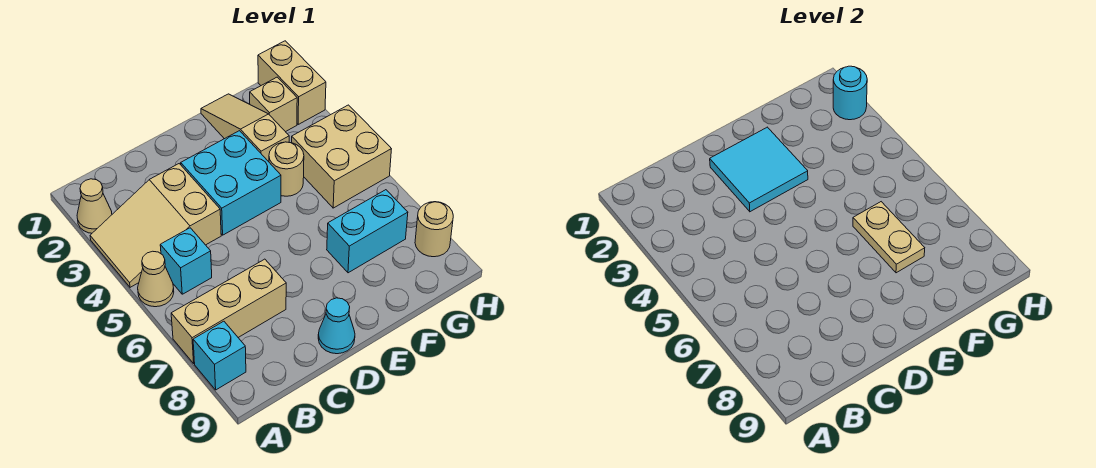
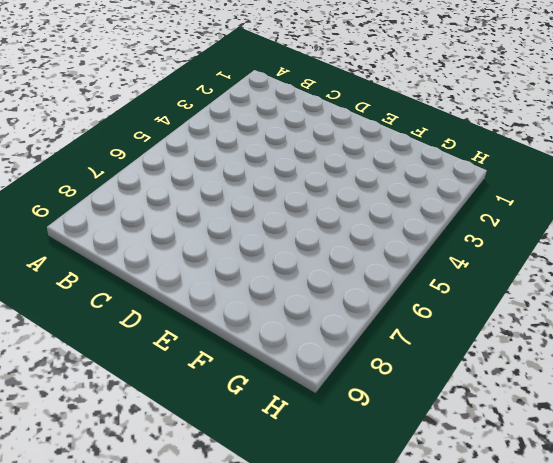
none -> tan cone A2 level 1
none -> tan slope A3:C4 level 1 top C
none -> tan cone A5 level 1

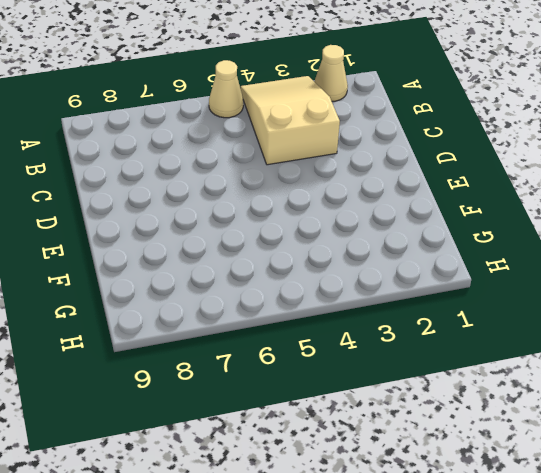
none -> tan brick A7:C7 level 1
none -> cyan brick A8 level 1
none -> cyan brick B5 level 1

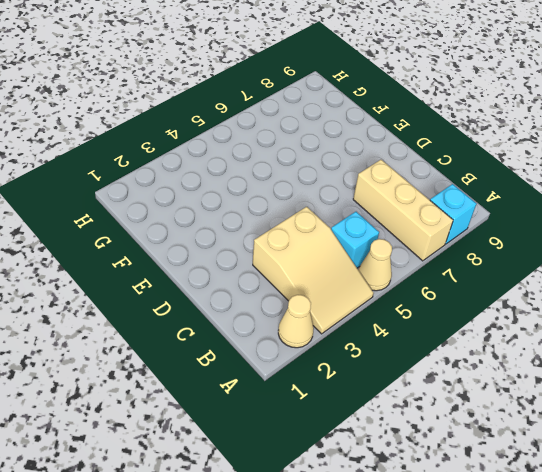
none -> cyan brick D3:E4 level 1
none -> cyan cone D9 level 1
none -> tan slope F1:F3 level 1 top 3

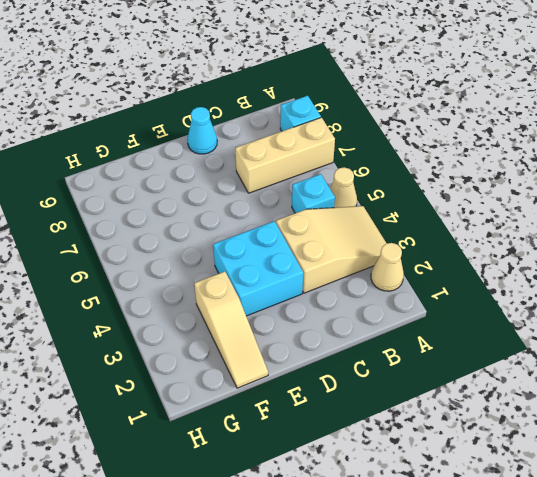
none -> tan round brick F4 level 1
none -> cyan brick F7:G7 level 1
none -> tan brick G2 level 1

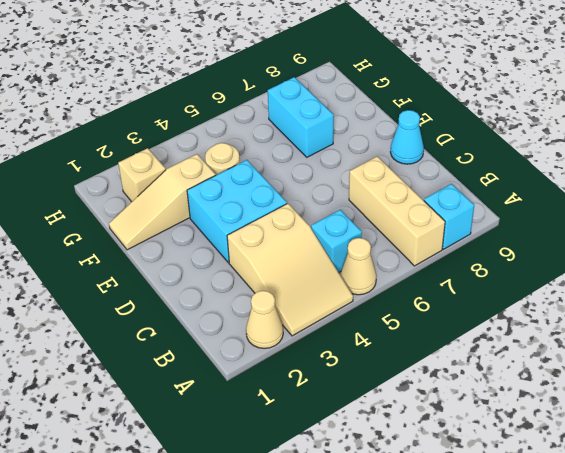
none -> tan brick G4:H5 level 1
none -> tan brick H1:H2 level 1
none -> tan round brick H8 level 1

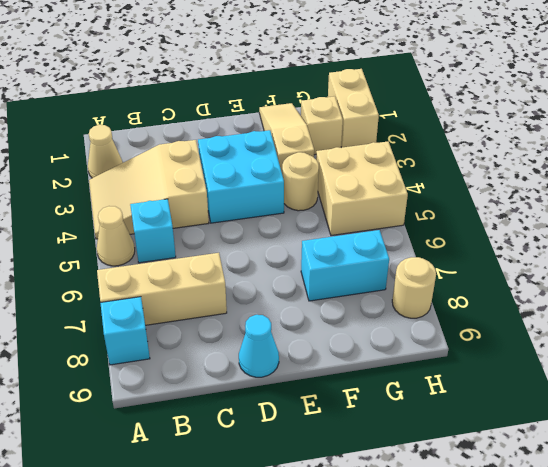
none -> cyan tile D2:E3 level 2
none -> tan plate F6:F7 level 2
none -> cyan round brick H2 level 2

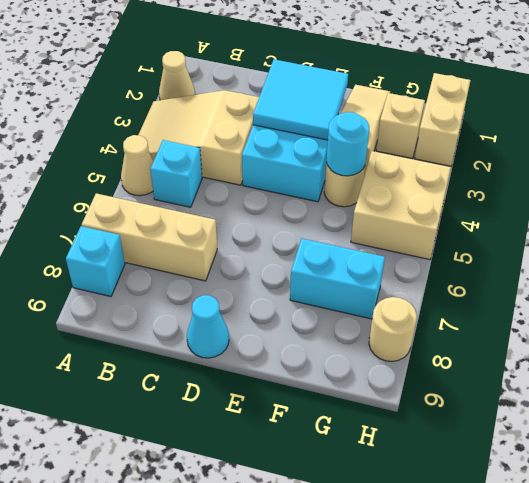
cyan round brick F4 level 2 -> cyan round brick H2 level 2
none -> tan plate F6:F7 level 2

